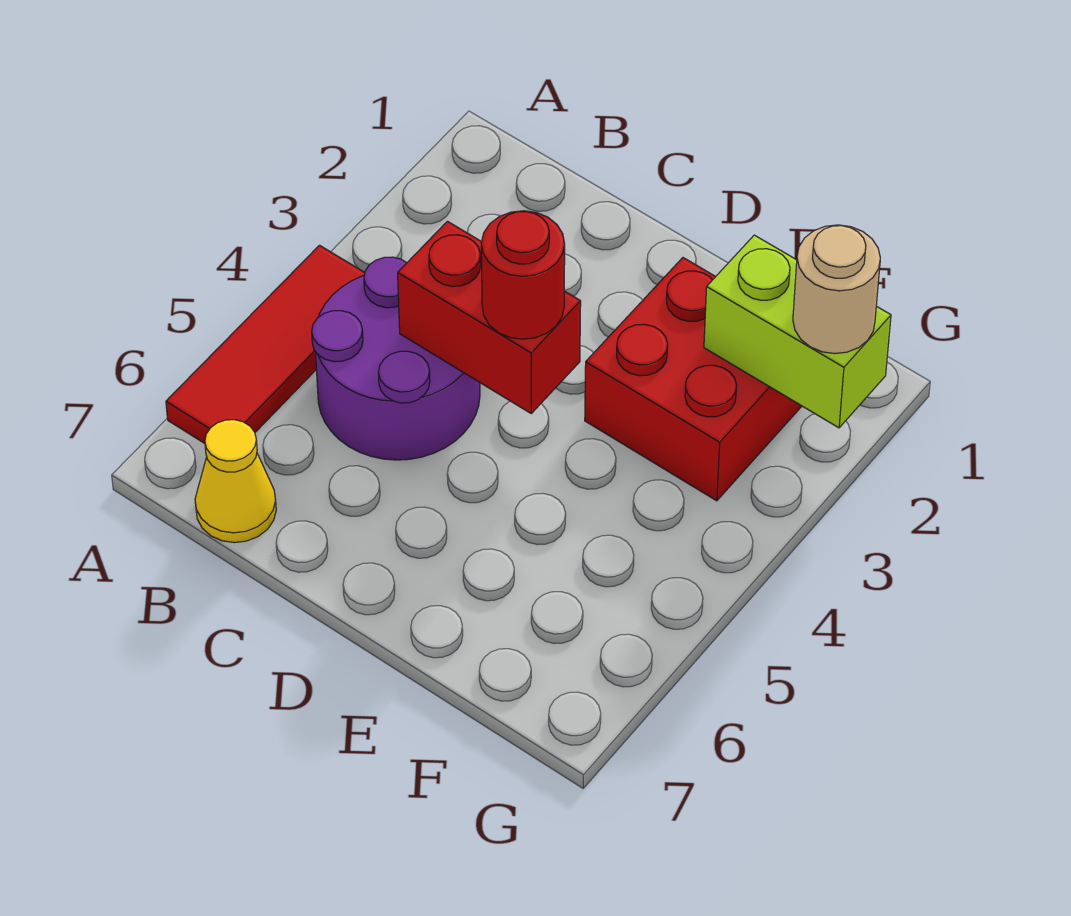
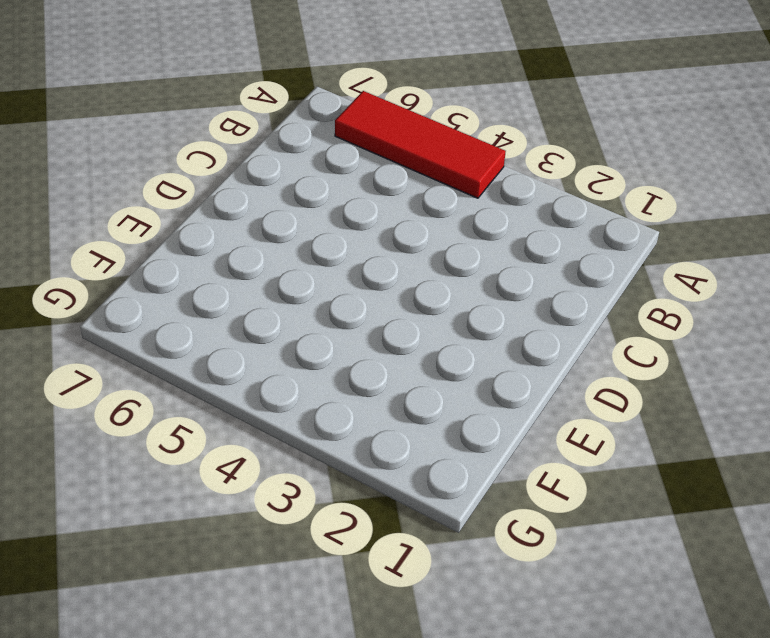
none -> purple round brick B4:C5 level 1
none -> yellow cone B7 level 1

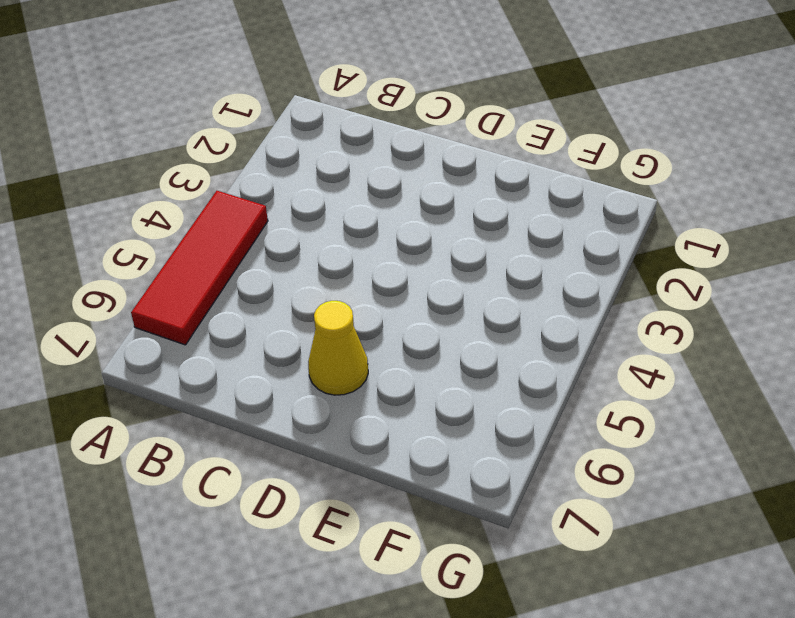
yellow cone D6 level 1 -> yellow cone B7 level 1
none -> purple round brick B4:C5 level 1
none -> red brick E2:F3 level 1

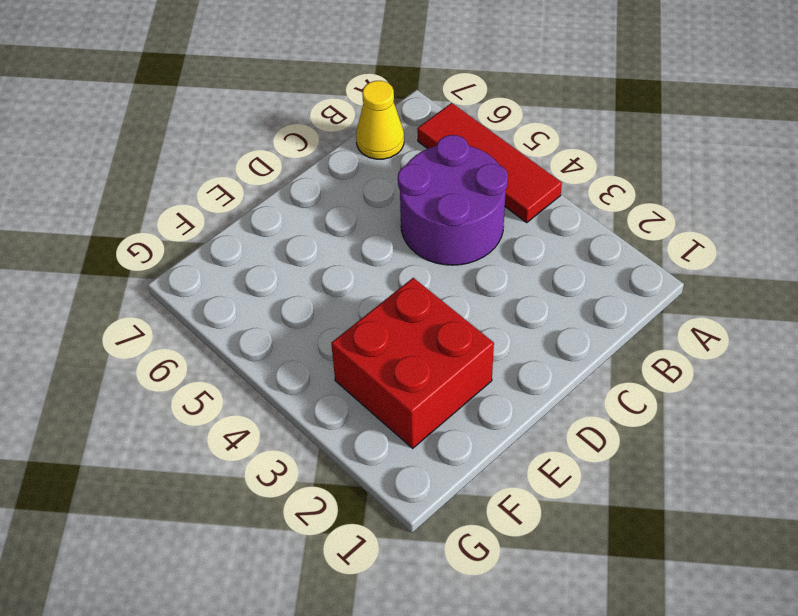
none -> red brick C4:D4 level 2
none -> lime brick F2:G2 level 2

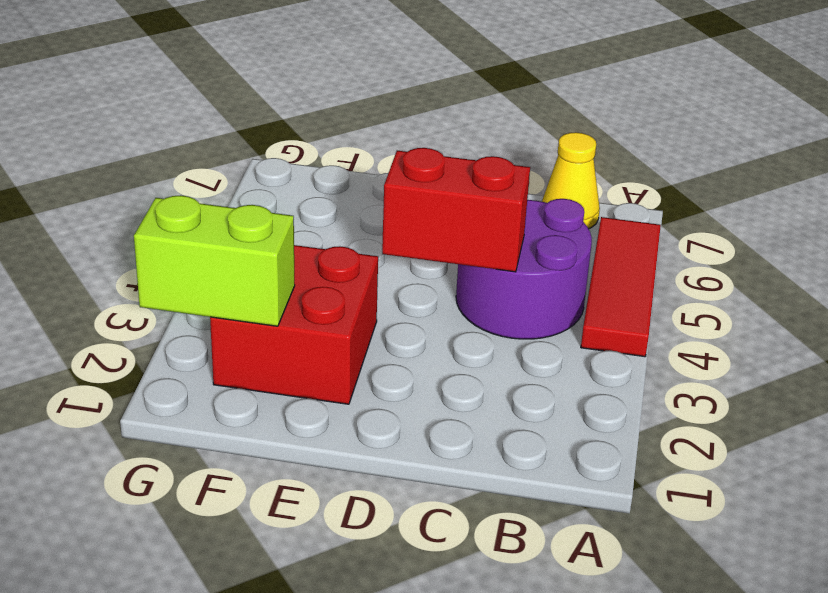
none -> red round brick D4 level 3
none -> tan round brick G2 level 3

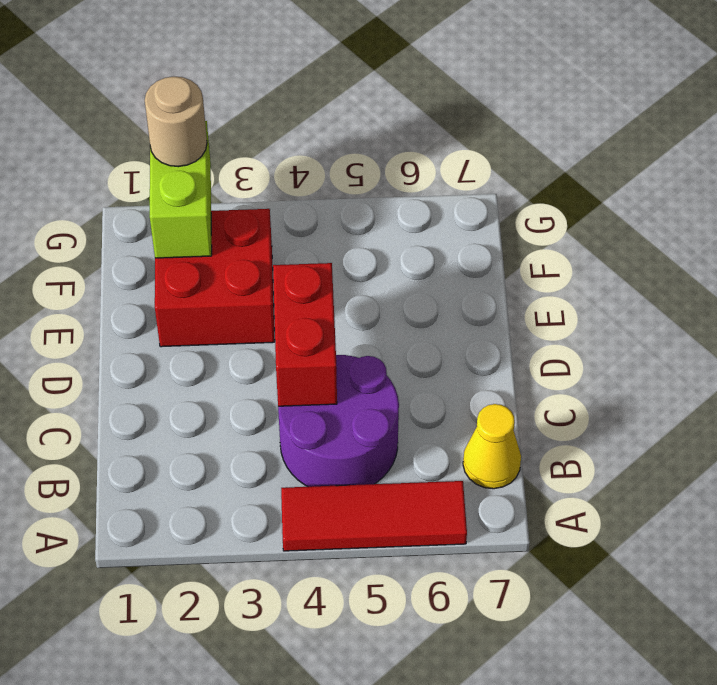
none -> red round brick D4 level 3

